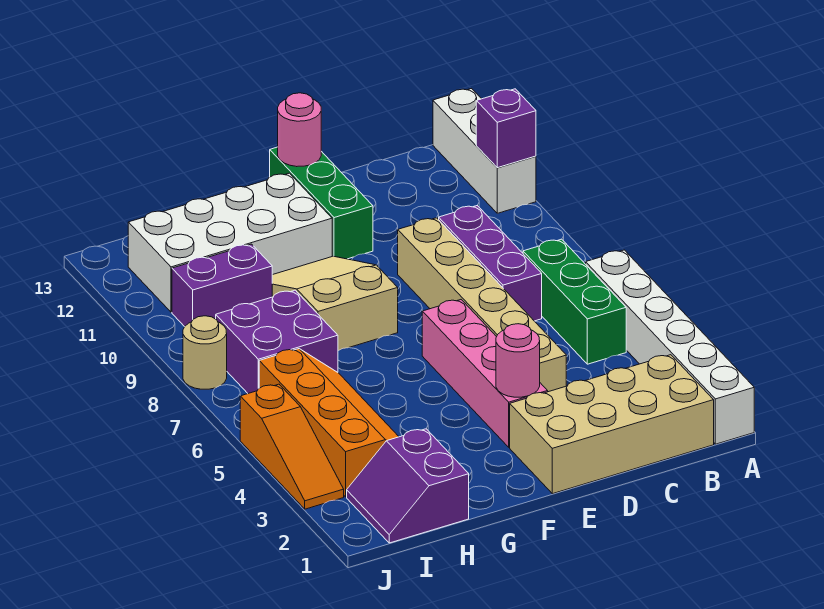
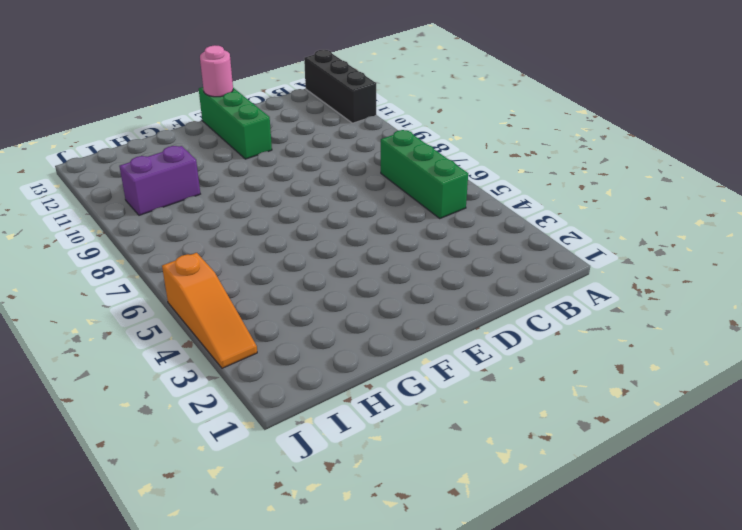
black brick A11:A13 level 1 -> white brick A11:A13 level 1
none -> white brick A1:A6 level 1
none -> tan brick B1:E2 level 1
none -> purple brick C7:C9 level 1

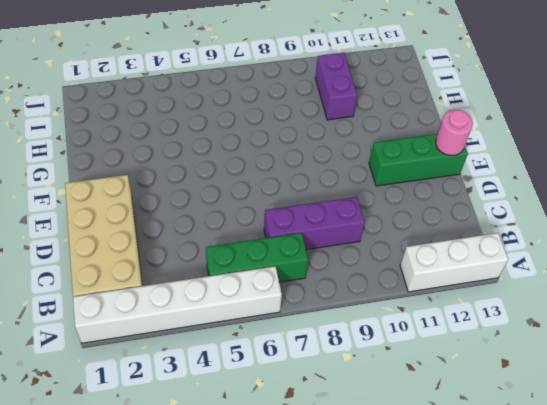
none -> tan brick D4:D9 level 1
none -> pink brick E3:E6 level 1
none -> tan slope F8:G10 level 1 top 8

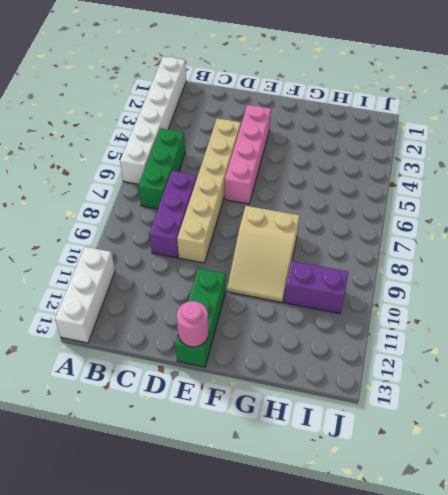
none -> tan brick B1:E2 level 1
none -> white brick F11:I12 level 1
none -> purple slope H1:I2 level 1 top H

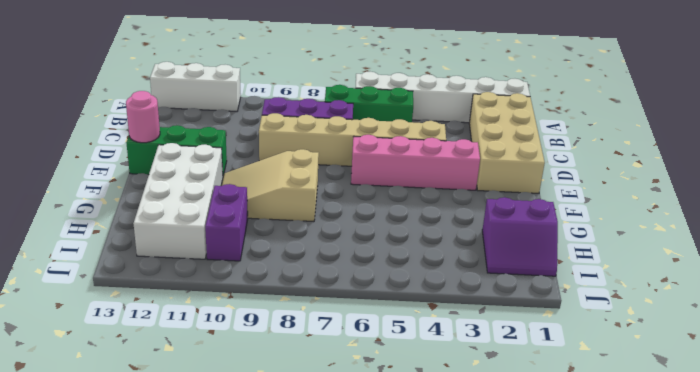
none -> orange slope H3:I6 level 1 top I
none -> purple brick H7:I8 level 1
none -> orange slope J3:J5 level 1 top 5

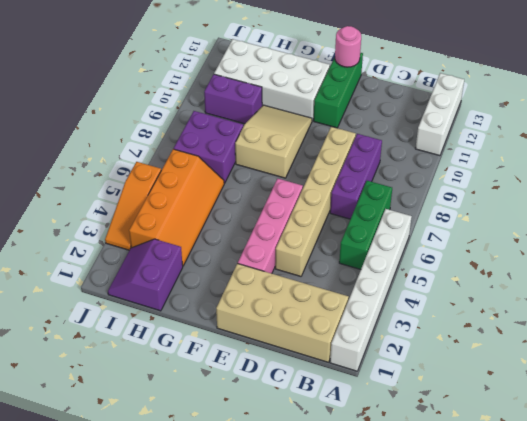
none -> tan round brick J8 level 1
none -> purple brick A11 level 2
none -> pink round brick E3 level 2

